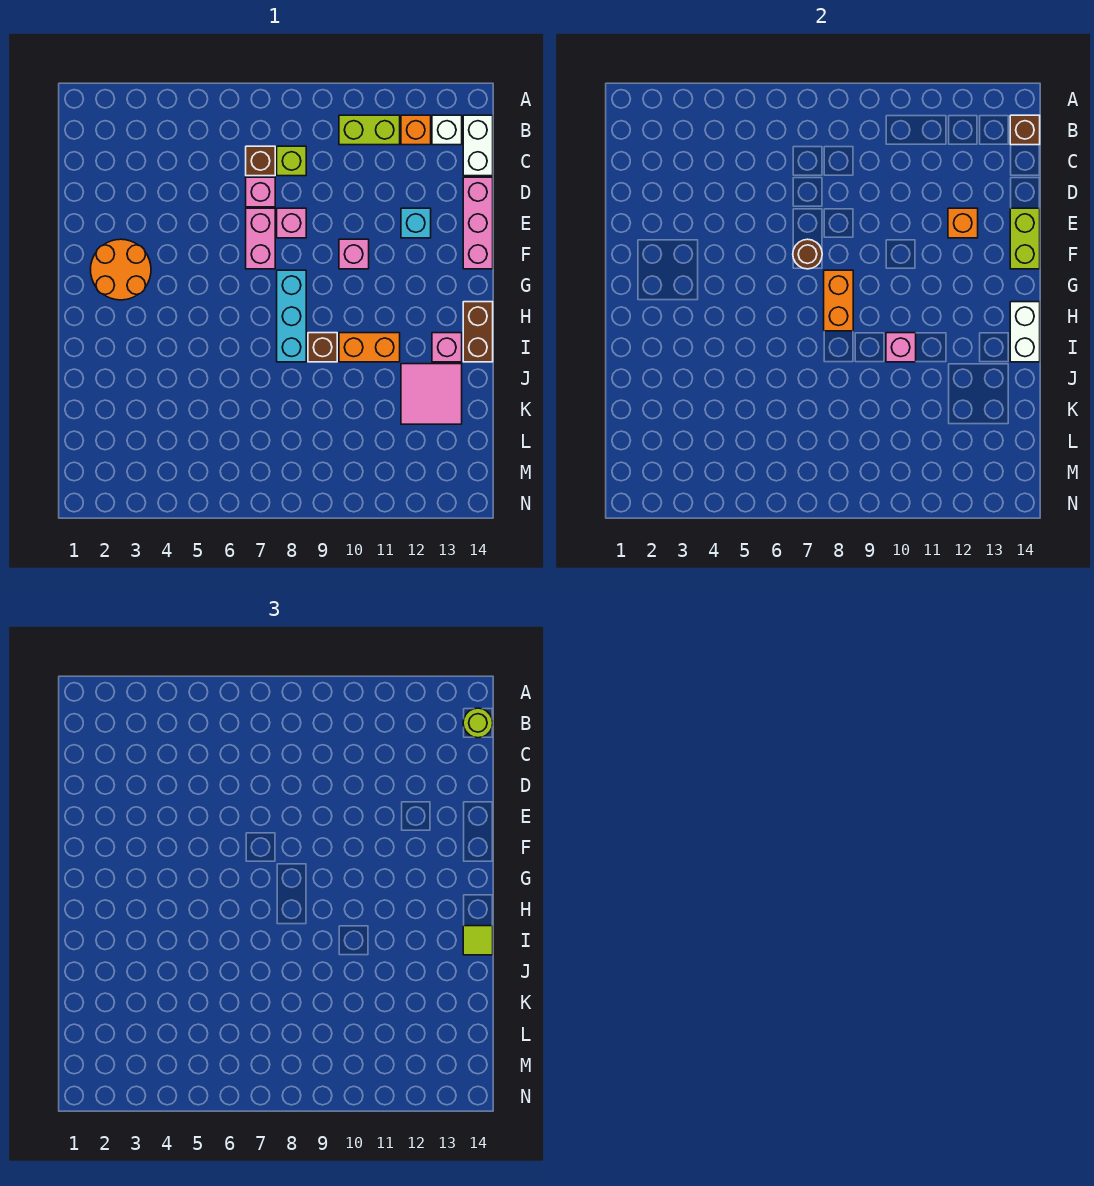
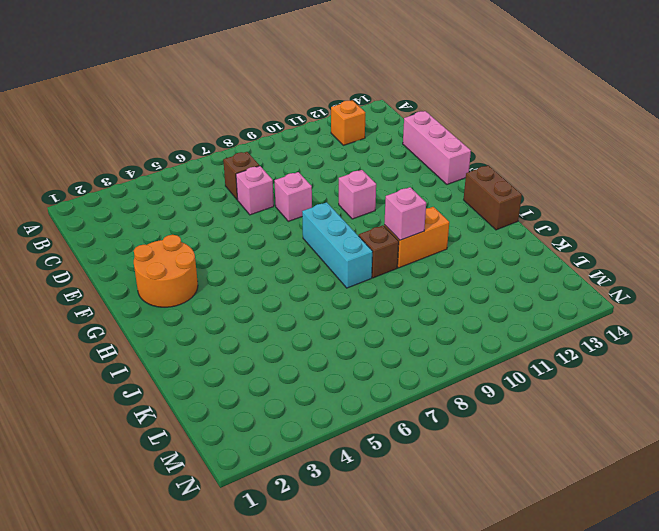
none -> lime brick B10:B11 level 1
none -> white brick B13 level 1
none -> white brick B14:C14 level 1

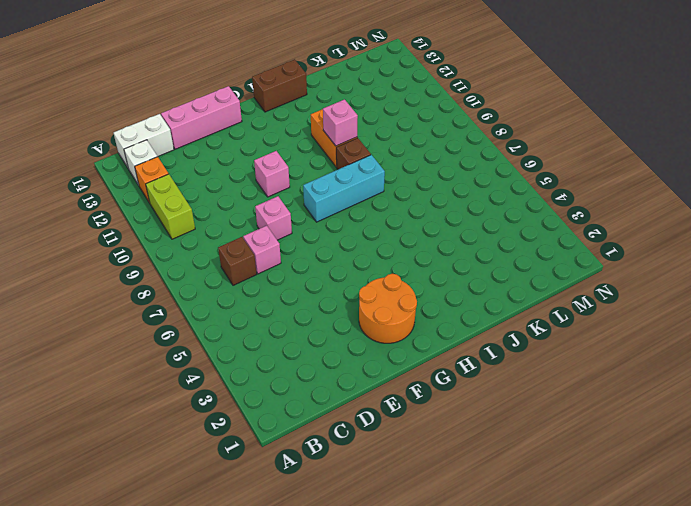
none -> lime brick C8 level 1
none -> pink brick E7:F7 level 1
none -> cyan brick E12 level 1

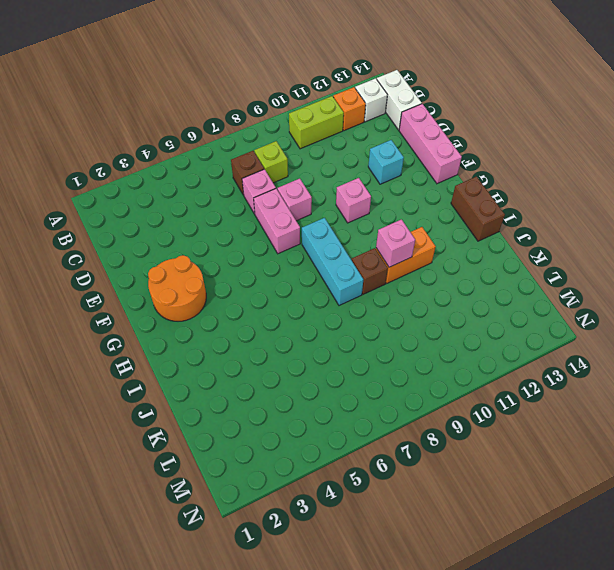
none -> pink brick I13 level 1
none -> pink tile J12:K13 level 1
none -> brown brick B14 level 2

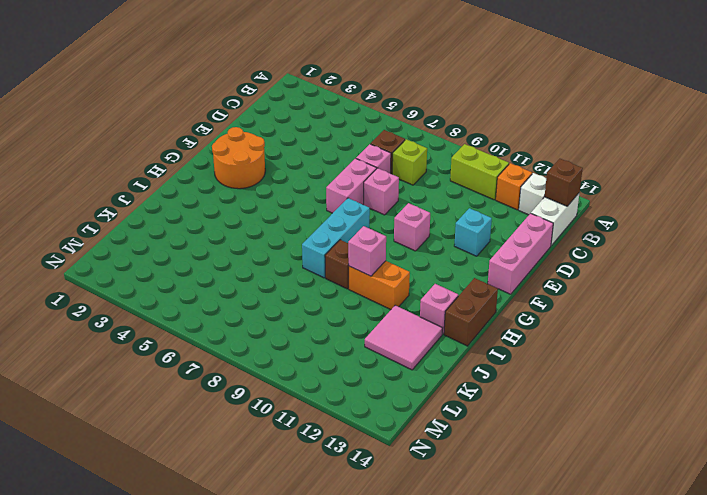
none -> orange brick E12 level 2
none -> lime brick E14:F14 level 2
none -> brown round brick F7 level 2

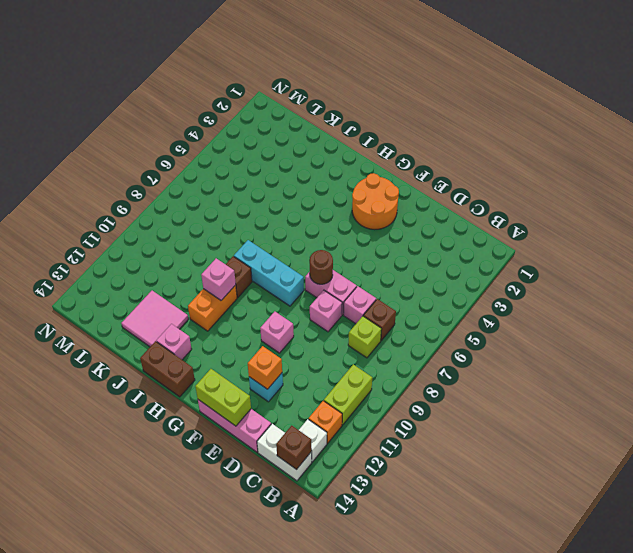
none -> orange brick G8:H8 level 2
none -> white brick H14:I14 level 2
none -> lime round brick B14 level 3

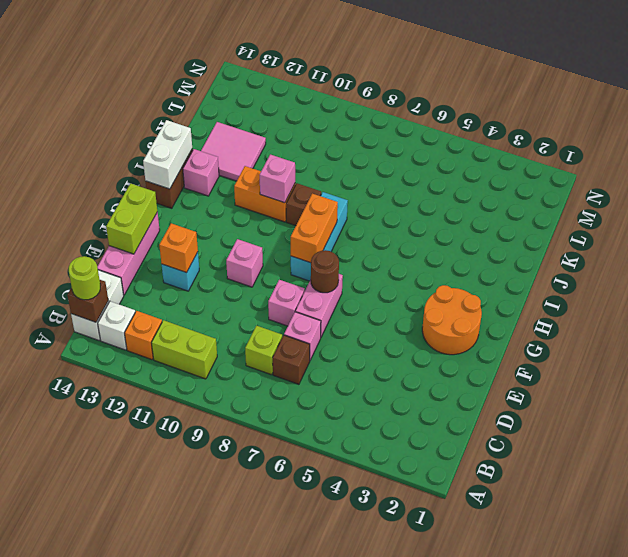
none -> lime tile I14 level 3

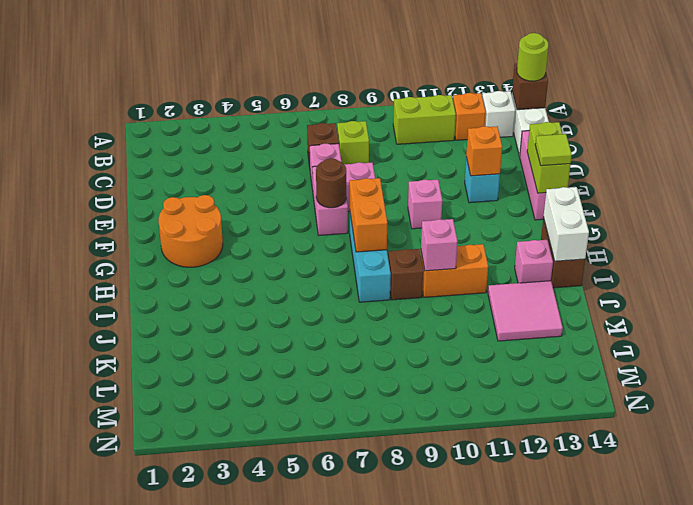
lime tile F14 level 3 -> lime tile I14 level 3

